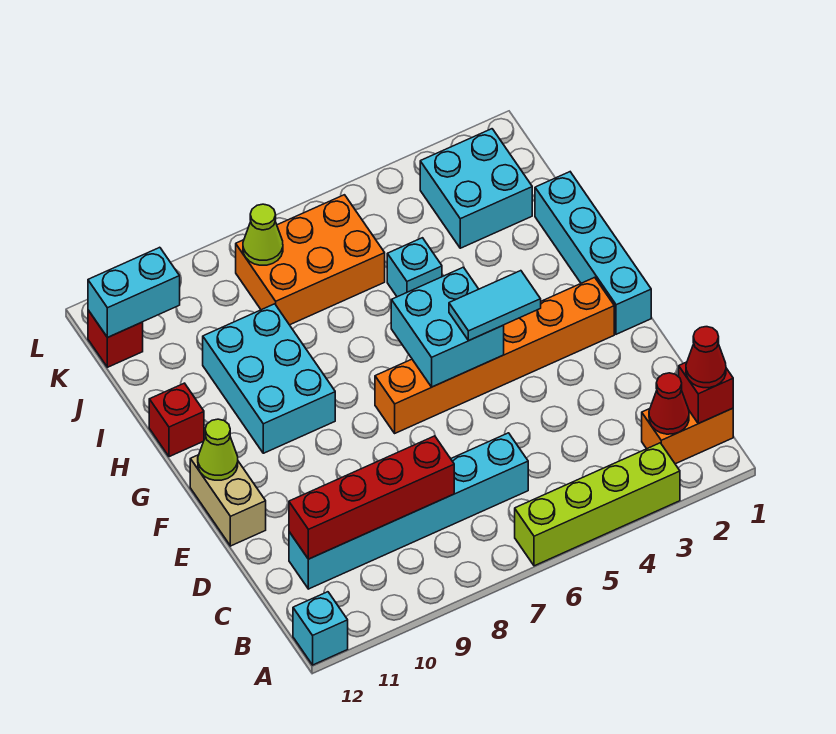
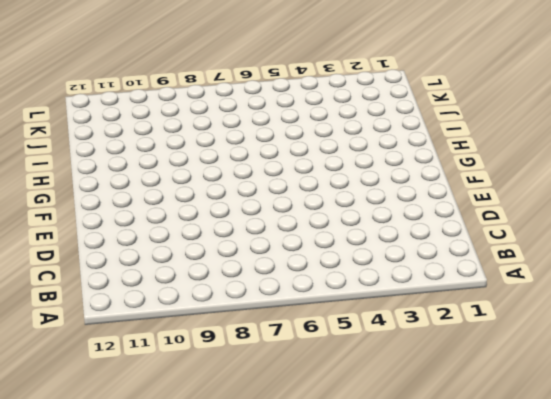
none -> lime brick A3:A6 level 1
none -> cyan brick A12 level 1
none -> orange brick B1:B2 level 1

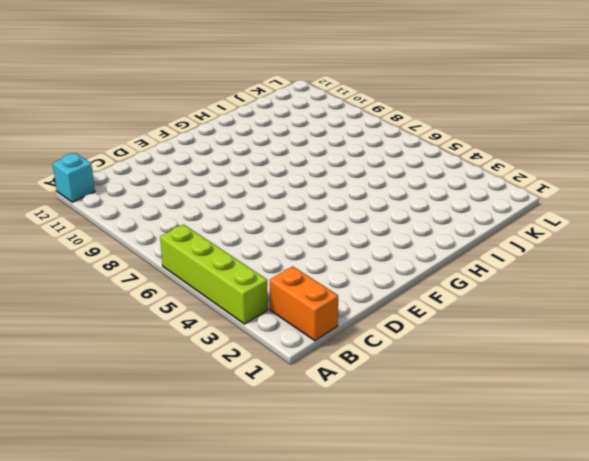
none -> cyan brick C6:C11 level 1
none -> tan brick E12:F12 level 1
none -> cyan brick F1:I1 level 1

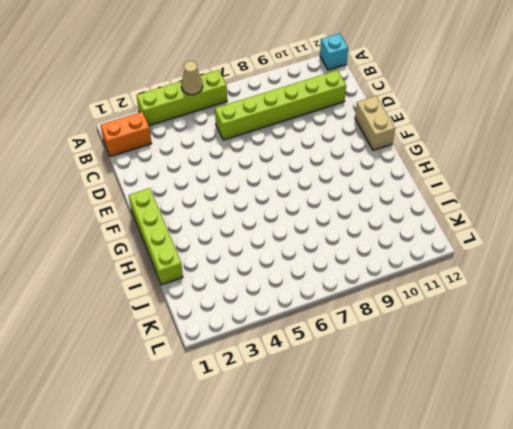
tan cone A5 level 2 -> none
lime brick C6:C11 level 1 -> cyan brick C6:C11 level 1
lime brick F1:I1 level 1 -> cyan brick F1:I1 level 1
none -> orange brick F2:F7 level 1
none -> cyan brick G9:I10 level 1
none -> red brick H12 level 1

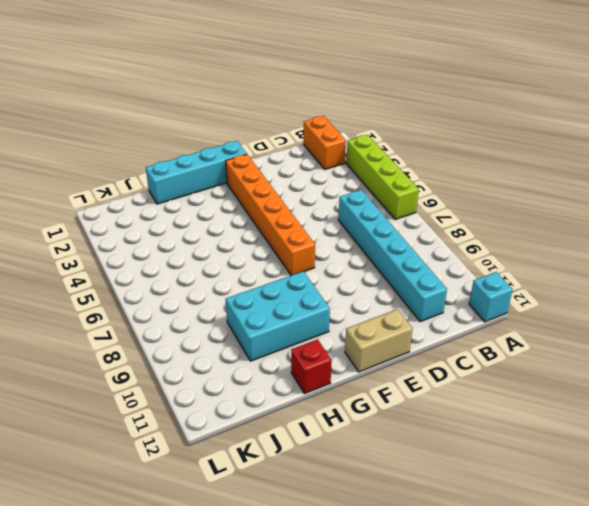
none -> cyan brick I5 level 1
none -> cyan brick J2:K3 level 1
none -> orange brick J6:K8 level 1

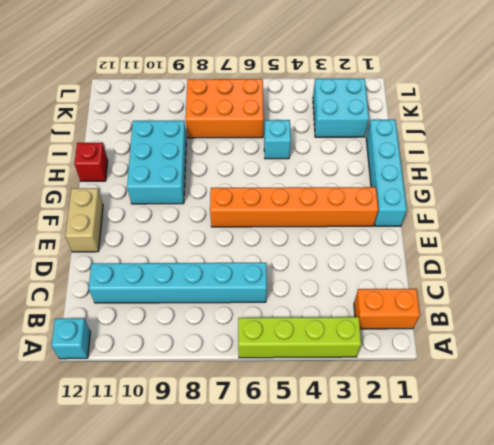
none -> red brick K12 level 1
none -> red brick B1 level 2
none -> red cone B2 level 2

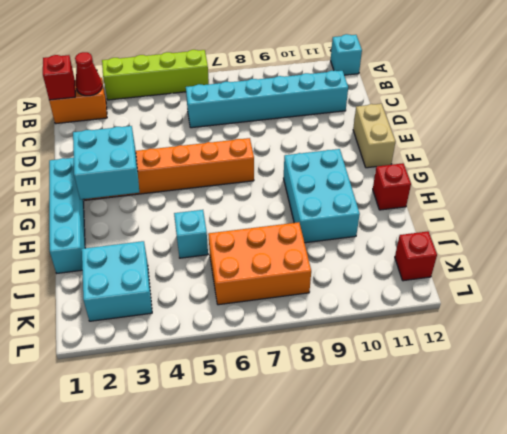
cyan brick F2:G3 level 2 -> cyan brick F5:G6 level 2
none -> red brick C8:C11 level 2
none -> lime cone F12 level 2
none -> lime cone K8 level 2

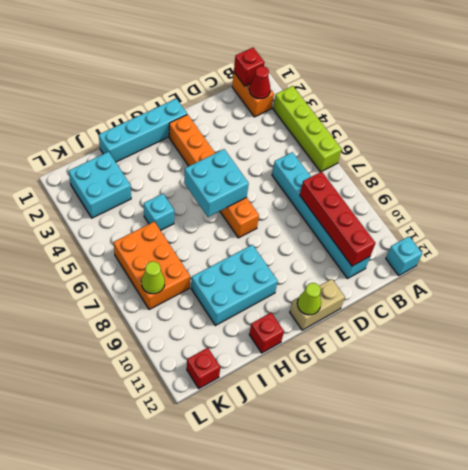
none -> cyan brick K11:K12 level 2
none -> red cone B1 level 3
none -> cyan tile F4:F5 level 3

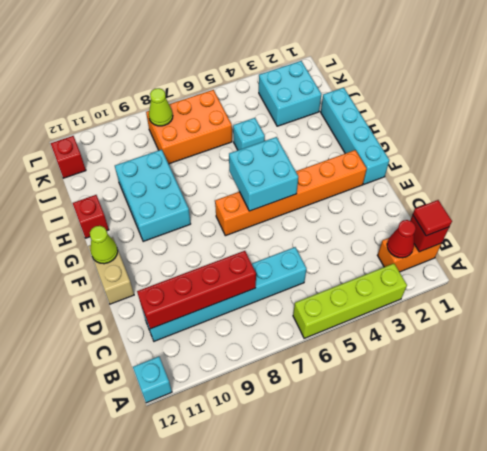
red tile B1 level 3 -> red cone B1 level 3
none -> cyan brick K11:K12 level 2
none -> cyan tile F4:F5 level 3

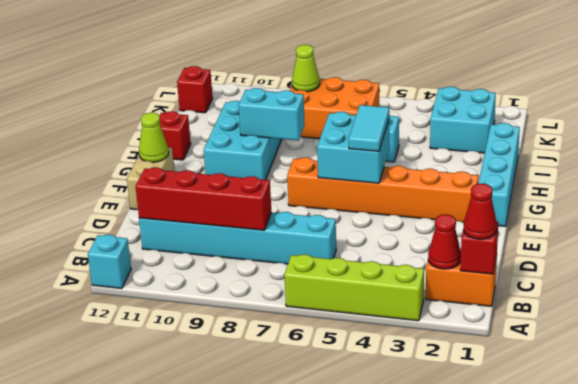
cyan tile F5:G5 level 3 -> cyan tile F4:F5 level 3
cyan brick H8:H9 level 2 -> cyan brick K11:K12 level 2

